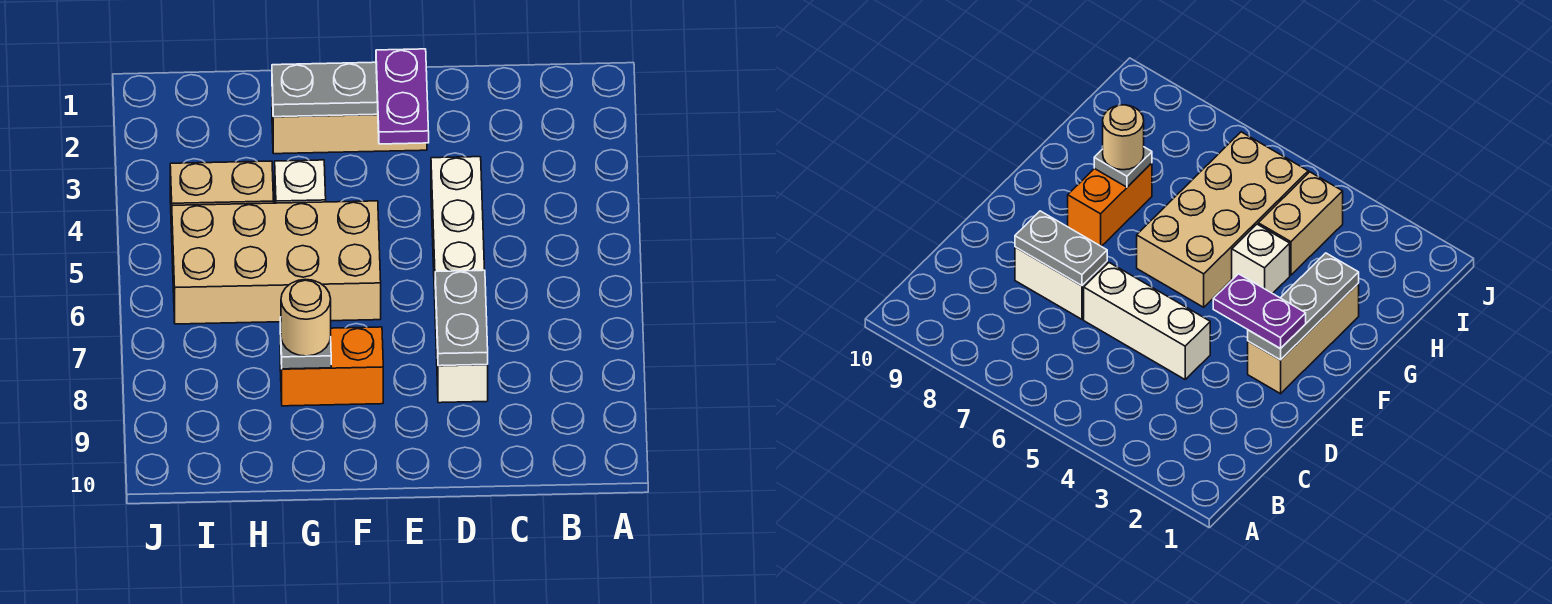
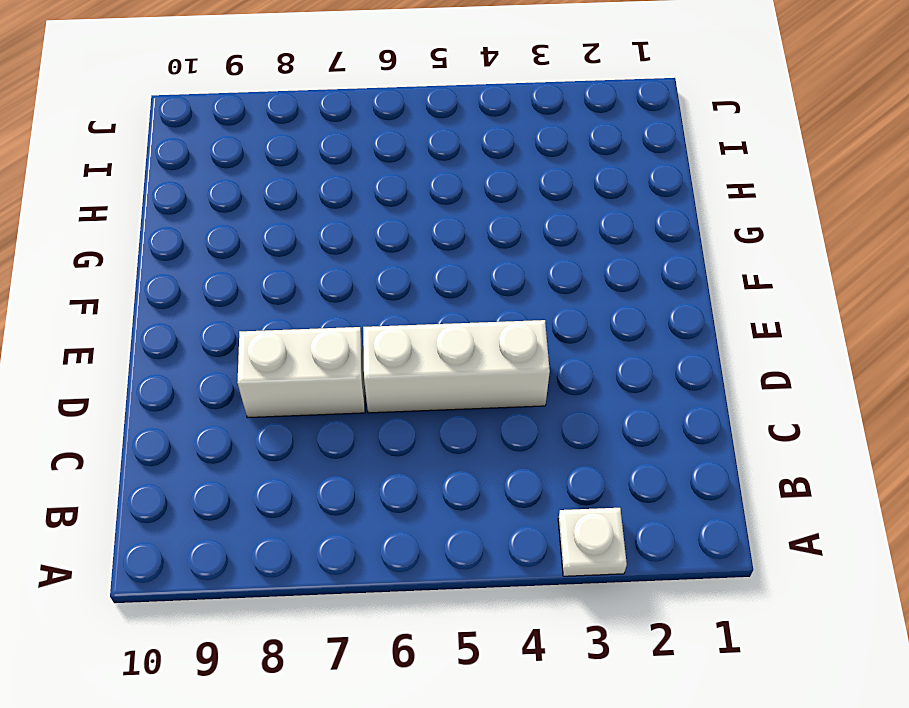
white plate A3 level 1 -> none
none -> tan brick E2:G2 level 1
none -> tan brick F5:I6 level 1
none -> orange brick F8:G8 level 1

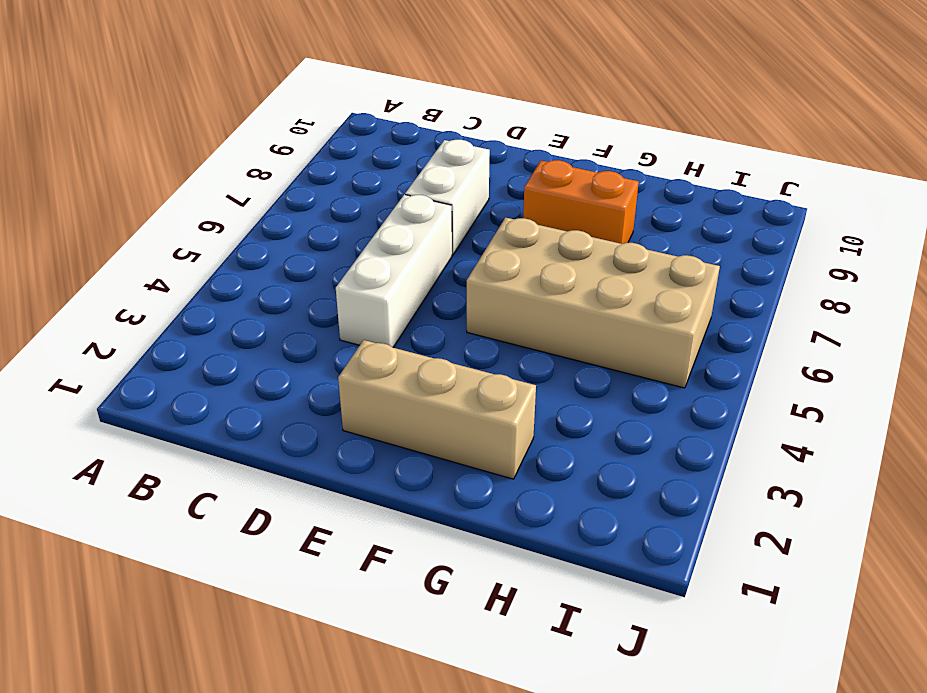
none -> white brick G4 level 1
none -> tan brick H4:I4 level 1
none -> grey plate D7:D8 level 2

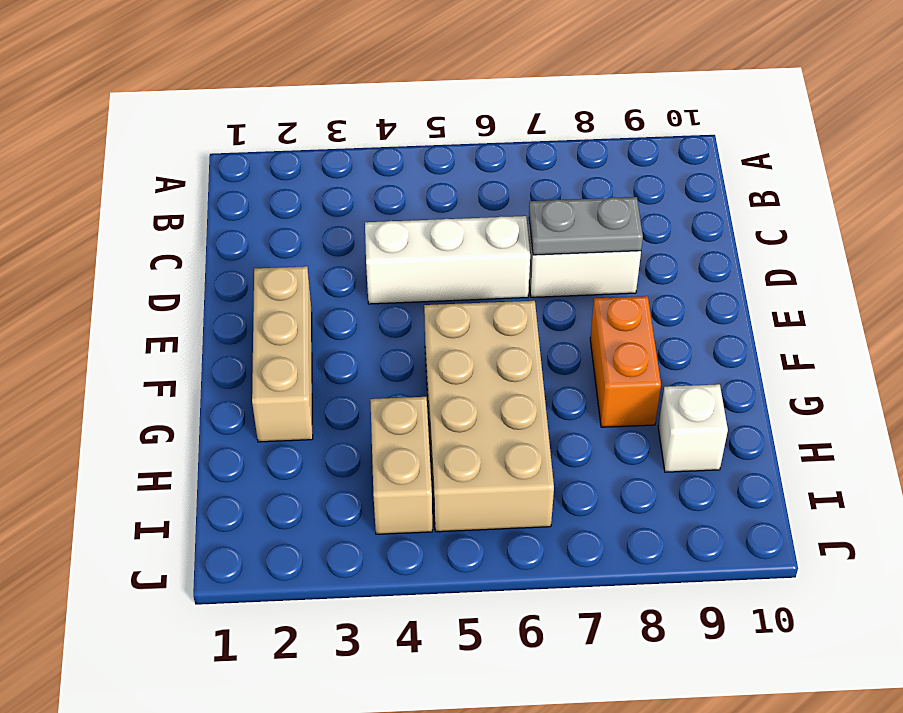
white brick H9 level 1 -> white brick G4 level 1
none -> grey plate E2:G2 level 2
none -> grey plate G8 level 2
none -> purple plate E2:E3 level 3

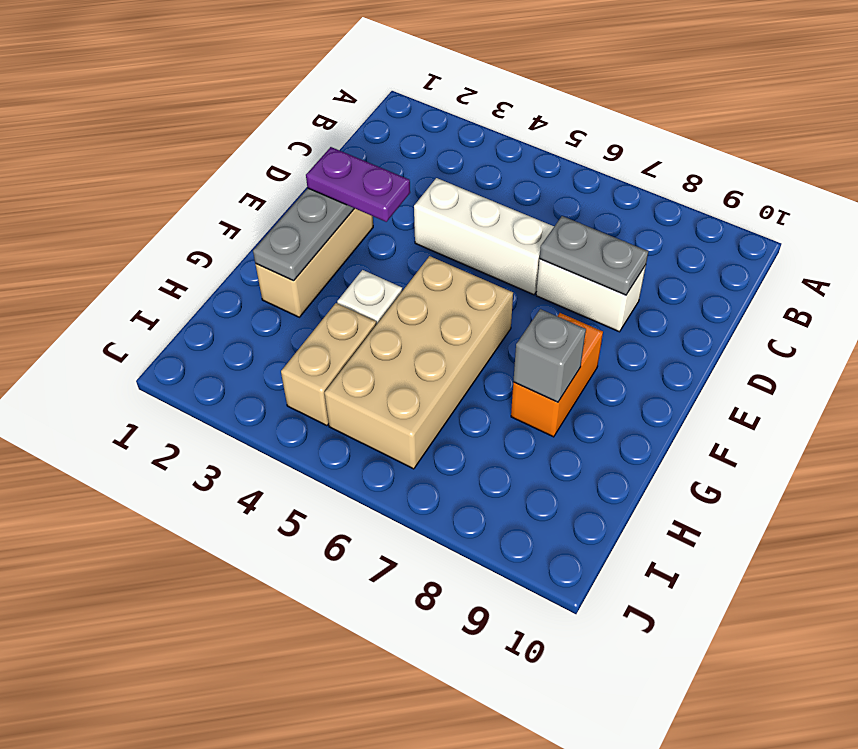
grey brick G8 level 2 -> grey plate G8 level 2
none -> tan round brick G8 level 3

